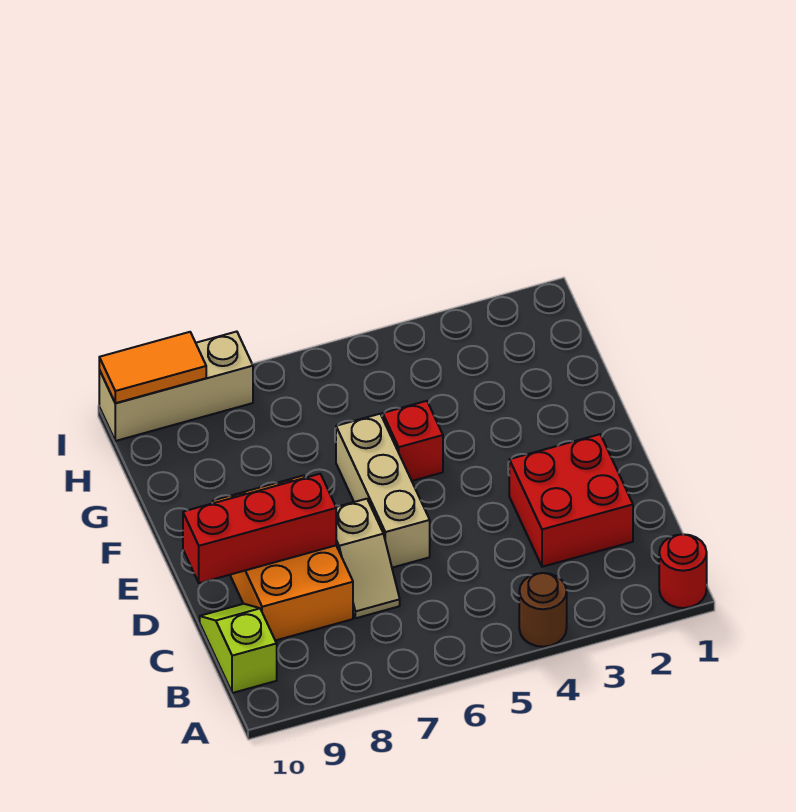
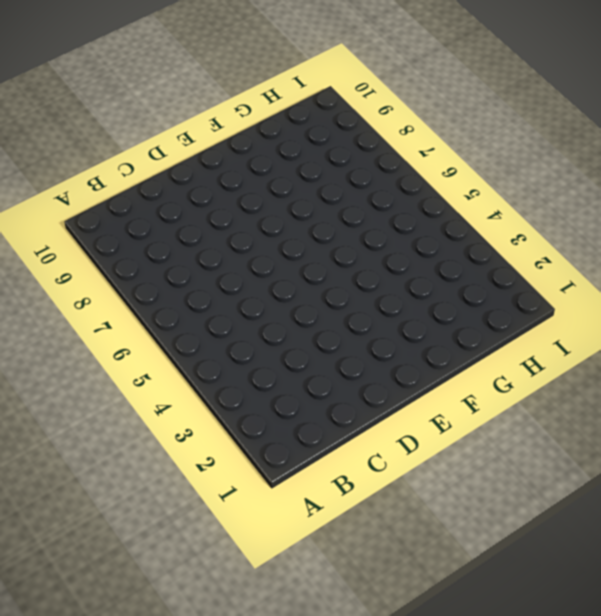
none -> red round brick A1 level 1
none -> brown round brick A4 level 1

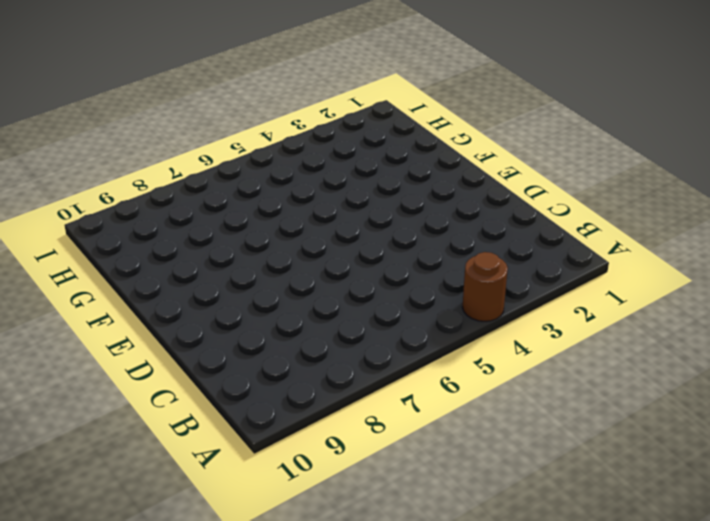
none -> red round brick A1 level 1
none -> lime slope B10:C10 level 1 top B

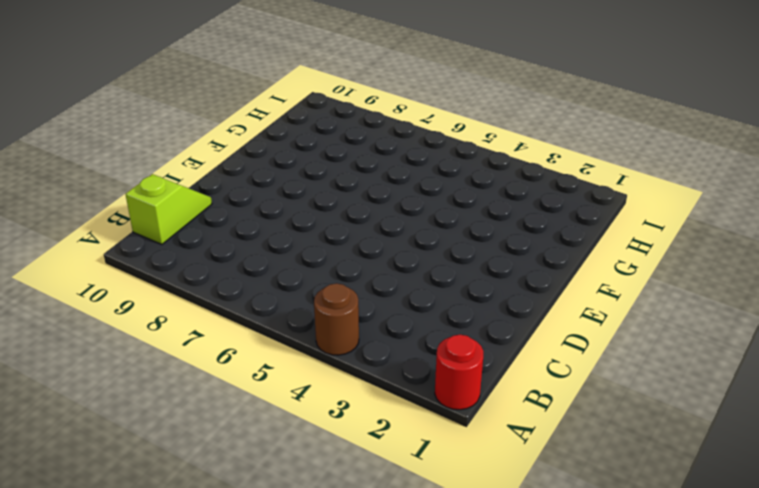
none -> red brick C2:D3 level 1
none -> tan slope C7:D7 level 1 top D

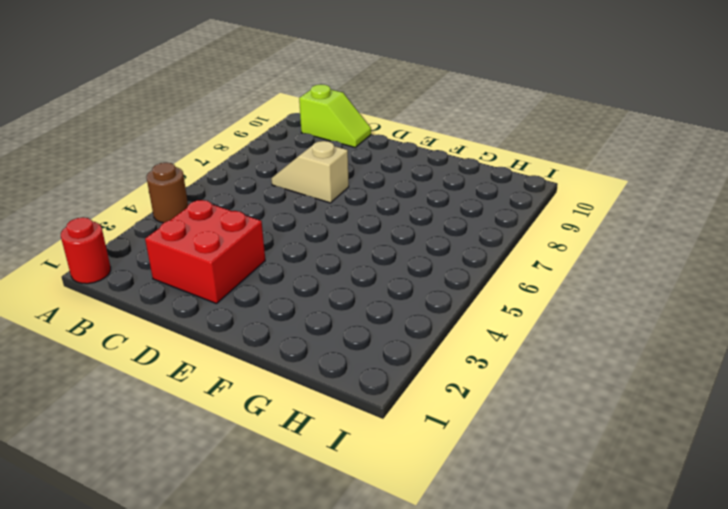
none -> orange brick C8:E9 level 1
none -> tan brick D6:F6 level 1

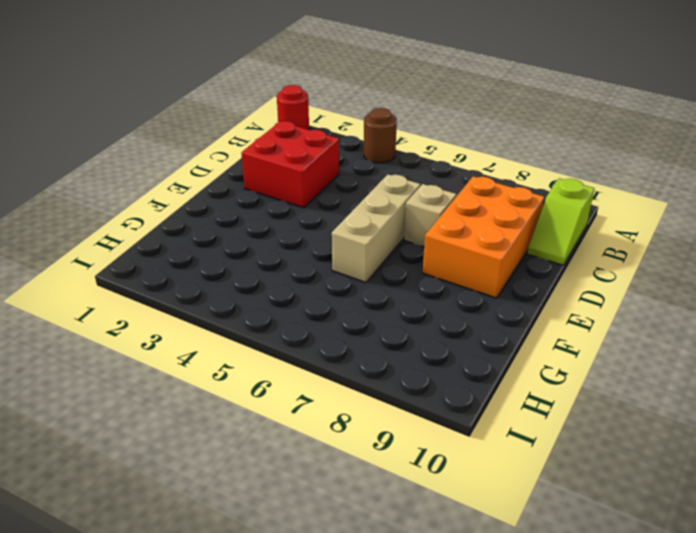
none -> red brick F5 level 1
none -> tan brick I8:I10 level 1

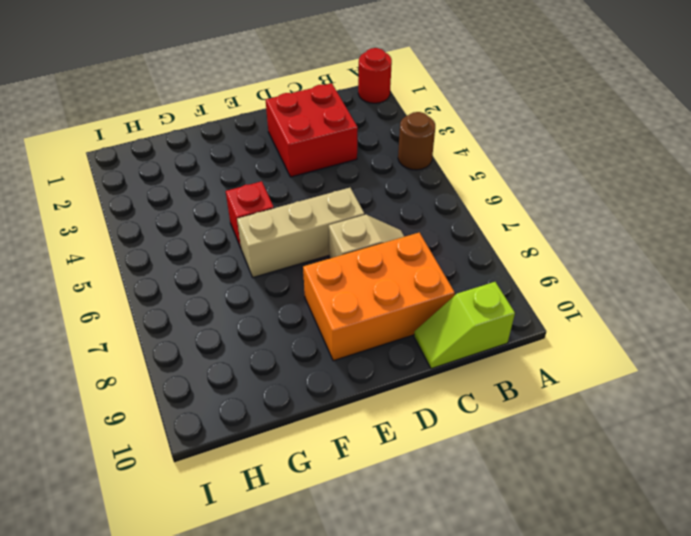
none -> tan brick I8:I10 level 1
none -> red brick D8:D10 level 2

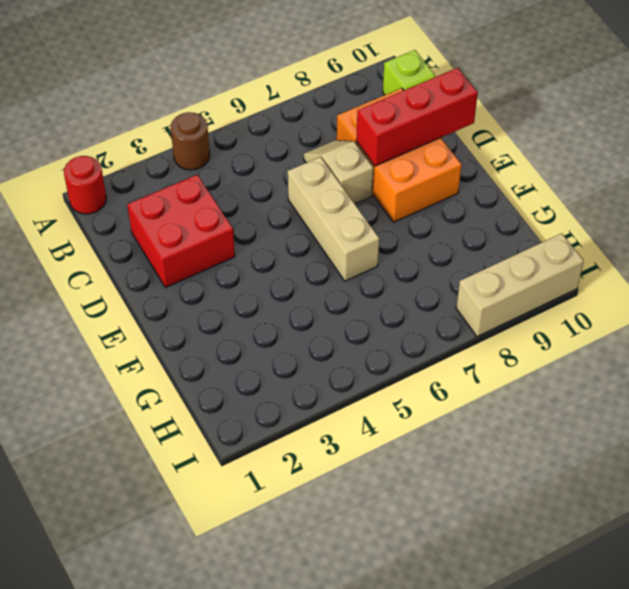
none -> red brick F5 level 1
none -> orange tile I9:I10 level 2

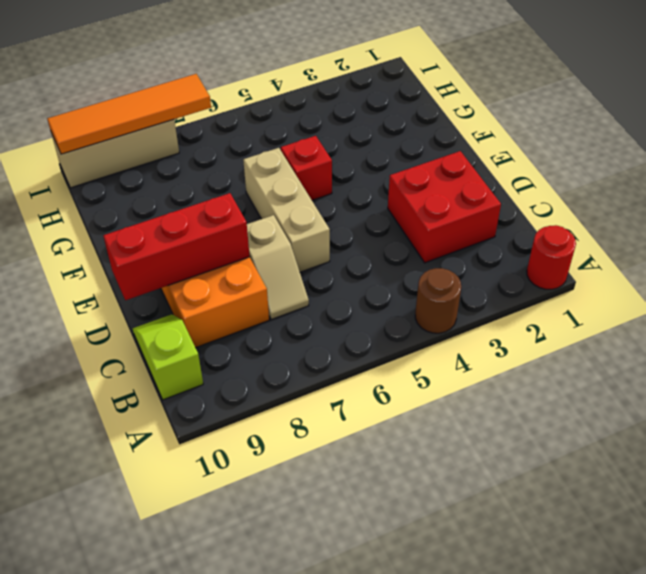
orange tile I7:I10 level 2 -> orange tile I9:I10 level 2

